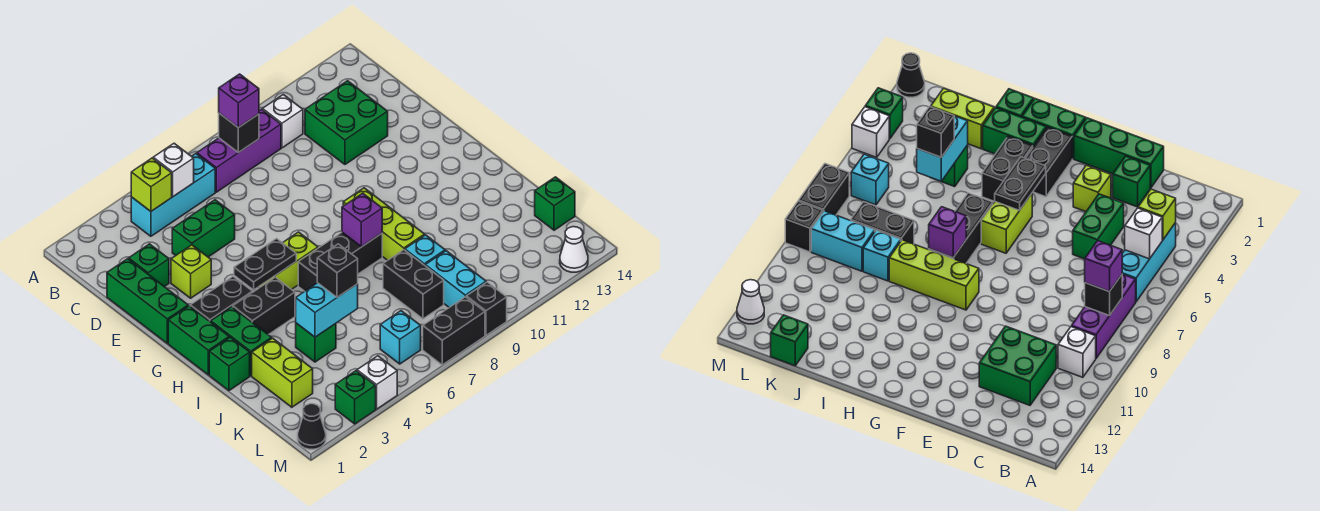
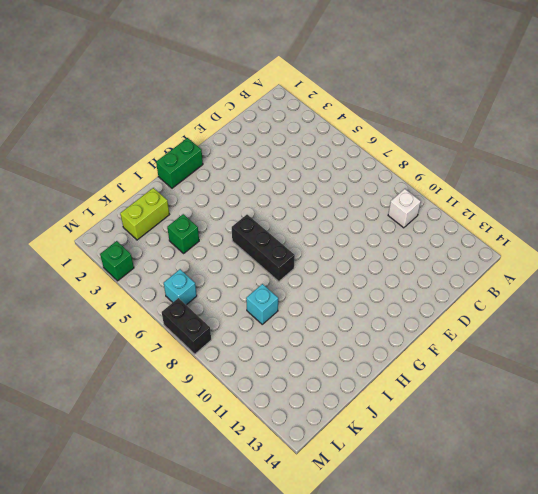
none -> cyan brick B4:B6 level 1
none -> purple brick B7:B9 level 1
none -> green brick C11:D12 level 1
none -> green brick D1:F1 level 1

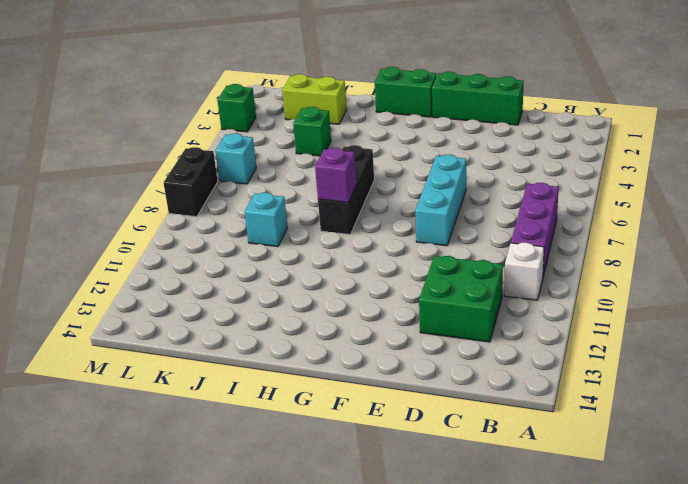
cyan brick E6:E8 level 1 -> cyan brick B4:B6 level 1
none -> green brick D2 level 1
none -> green brick D4:D5 level 1
none -> lime brick E3 level 1
none -> black brick G2:G3 level 1

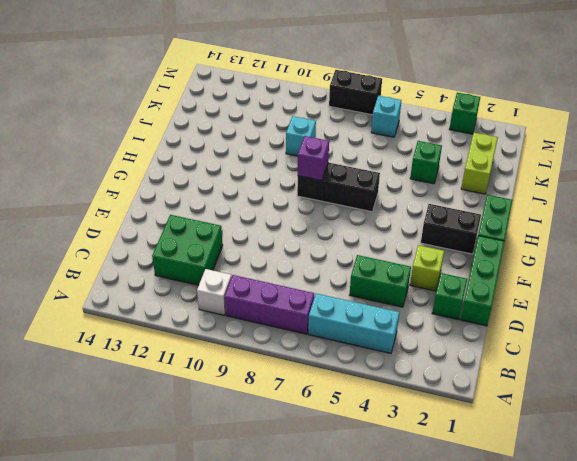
none -> lime brick G5:G6 level 1
none -> lime brick G9:I9 level 1
none -> green brick H2:I2 level 1
none -> black brick H3:H4 level 1

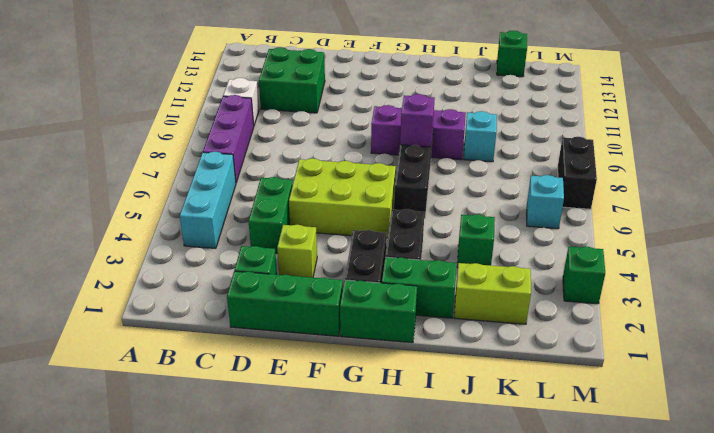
lime brick E5:G6 level 1 -> lime brick G5:G6 level 1
purple brick G9:I9 level 1 -> lime brick G9:I9 level 1
none -> green brick I1 level 1
none -> black brick J8:K8 level 1
none -> cyan brick K9:L9 level 1
none -> black cone M1 level 1

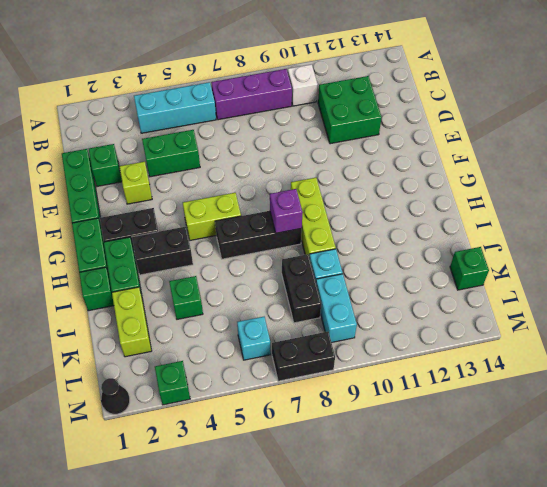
none -> white brick M4 level 1
none -> black brick M9 level 1
none -> white cone M13 level 1
none -> lime brick B4 level 2

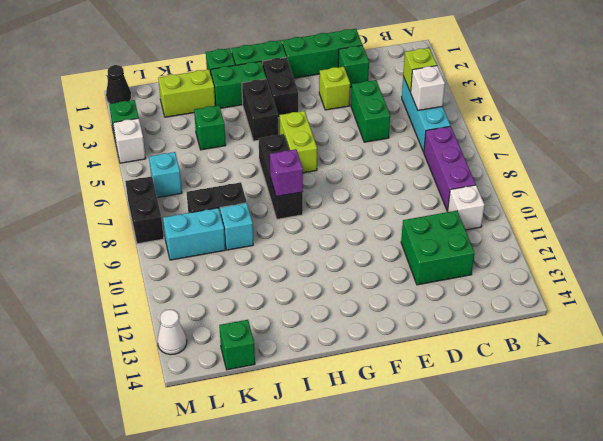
none -> lime brick G9:I9 level 1
none -> black brick M9 level 1
none -> black brick B8 level 2
none -> black plate G4:G5 level 2

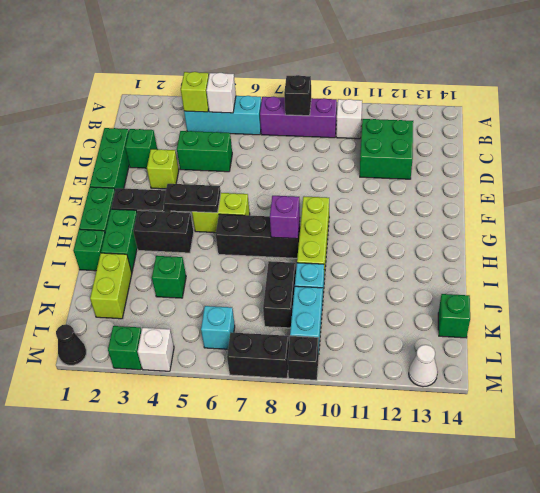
none -> cyan brick J4:J5 level 2
none -> purple brick B8 level 3
none -> black brick J5 level 3

